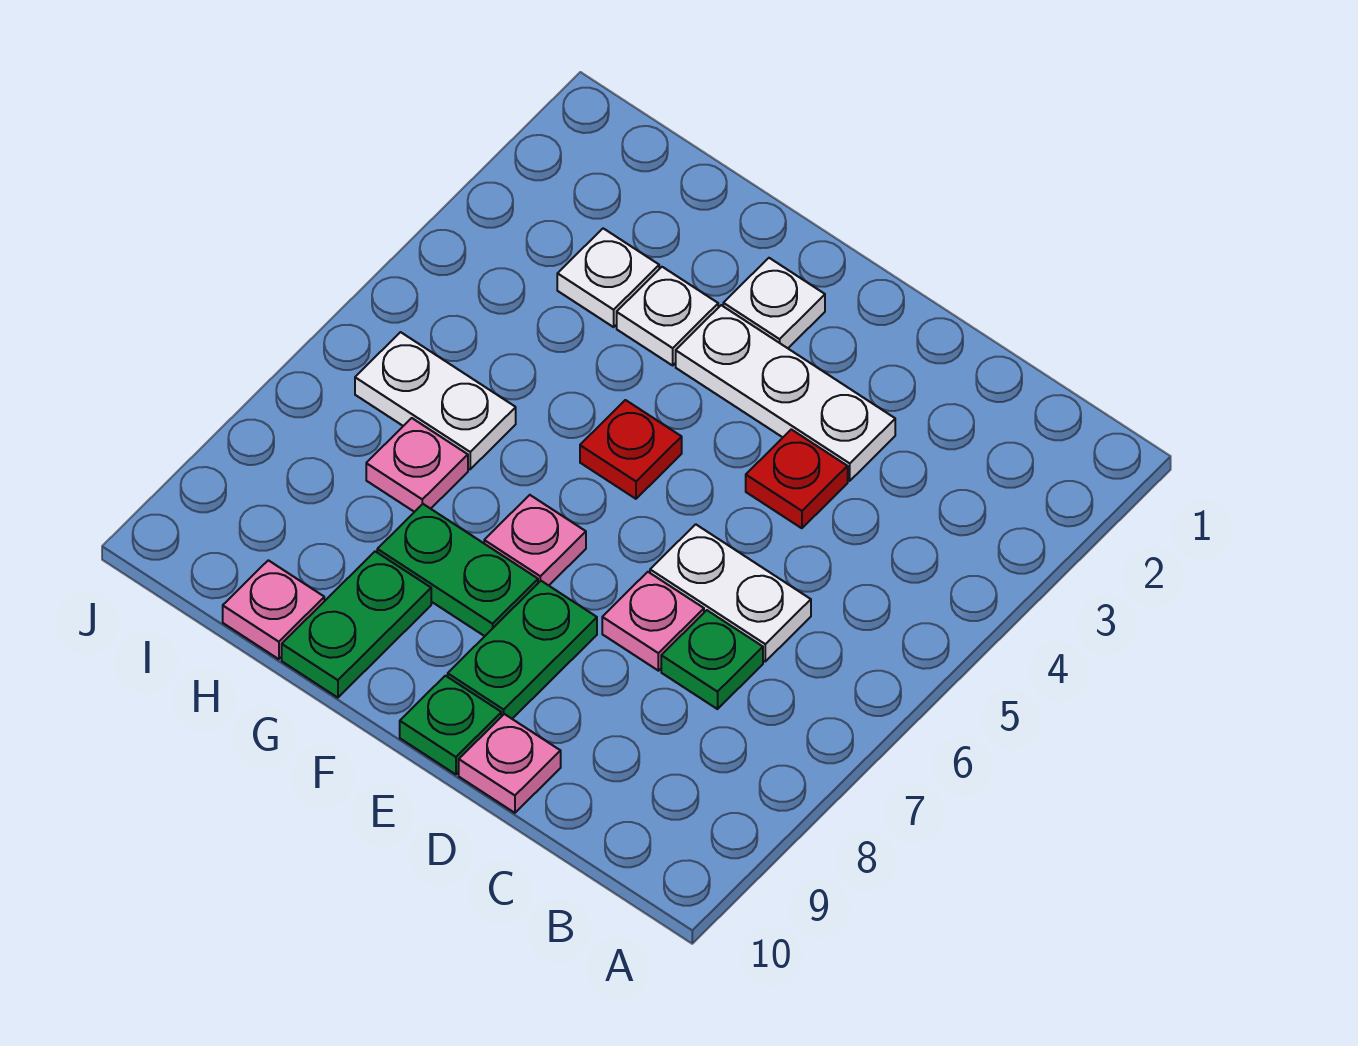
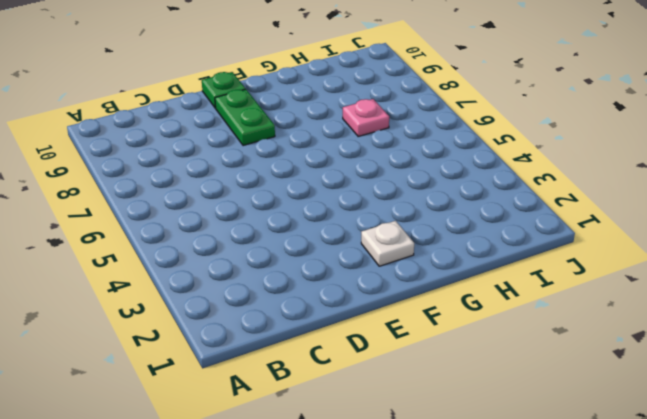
none -> white plate C6:D6 level 1
none -> green plate C7 level 1
none -> white plate D3:F3 level 1

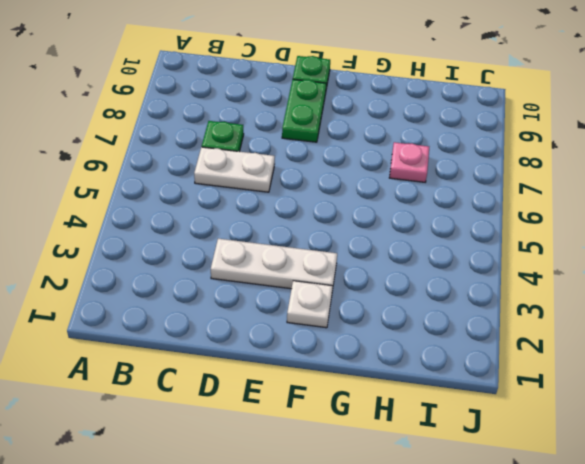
none -> red plate D4 level 1
none -> pink plate D7 level 1
none -> pink plate D10 level 1

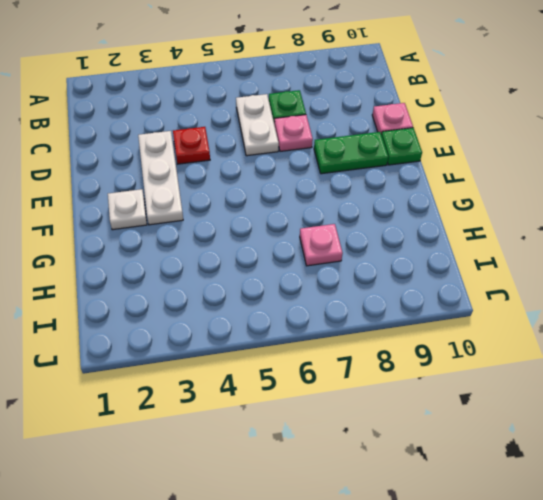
none -> red plate F5 level 1
none -> pink plate F7 level 1
none -> green plate F8:G8 level 1

